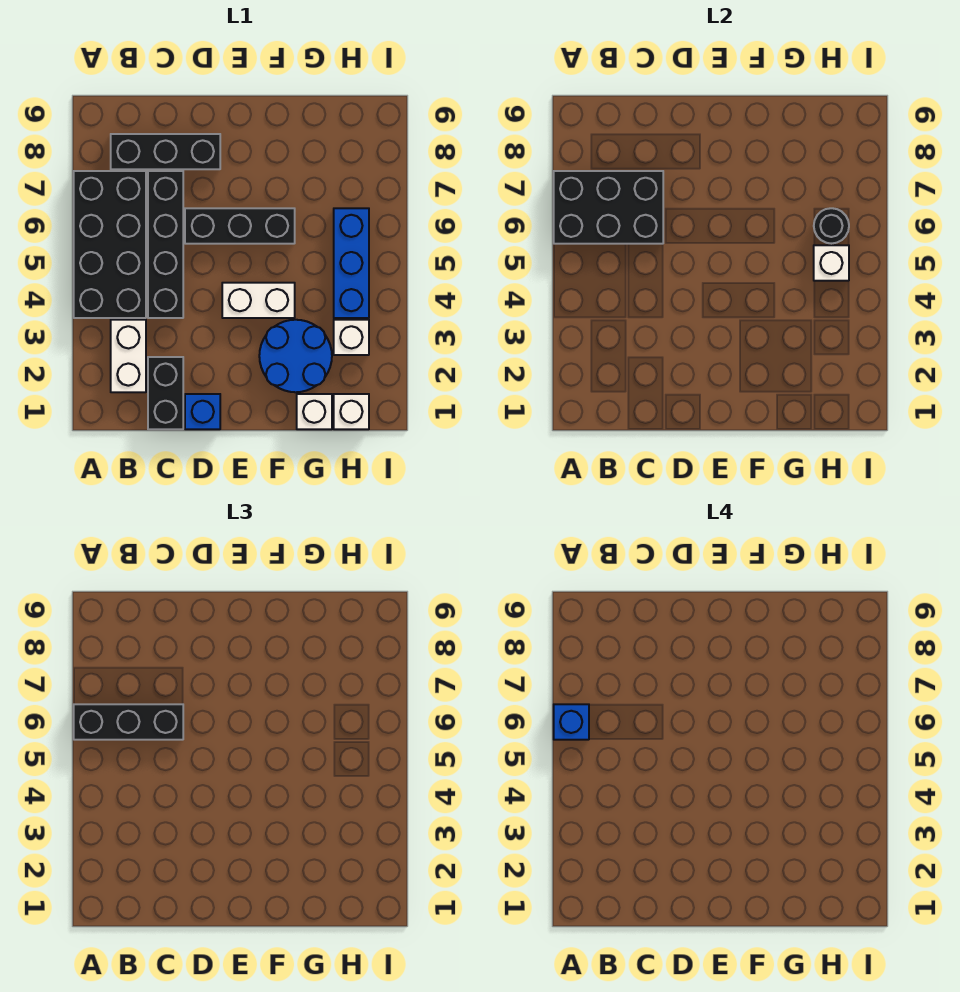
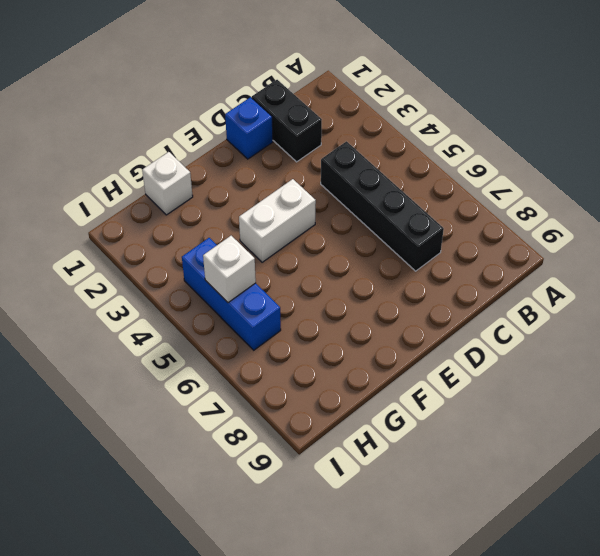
none -> black brick A4:B7 level 1
none -> white brick B2:B3 level 1
none -> black brick B8:D8 level 1

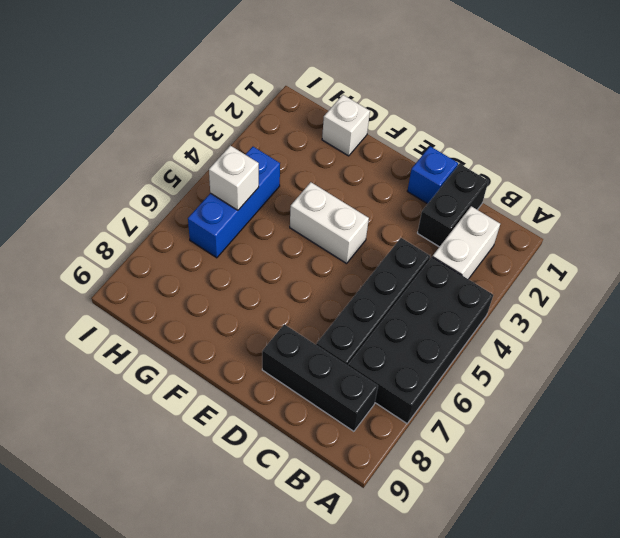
none -> black brick D6:F6 level 1
none -> blue round brick F2:G3 level 1
none -> white brick H1 level 1

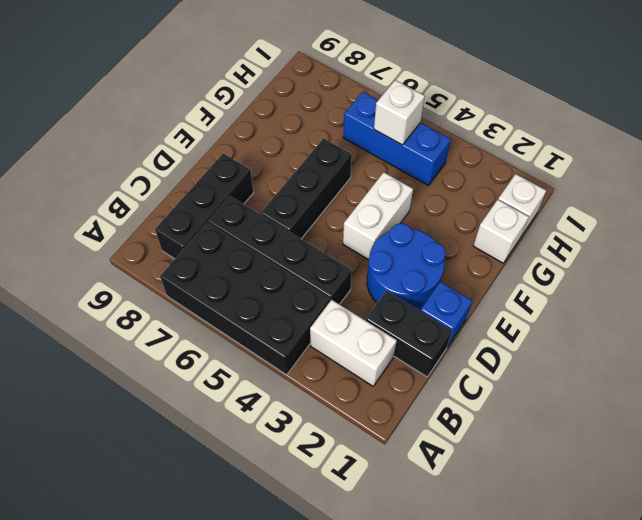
blue round brick D2:E3 level 1 -> blue round brick F2:G3 level 1
none -> white brick H3 level 1
none -> black brick A6:C7 level 2
none -> black round brick H6 level 2

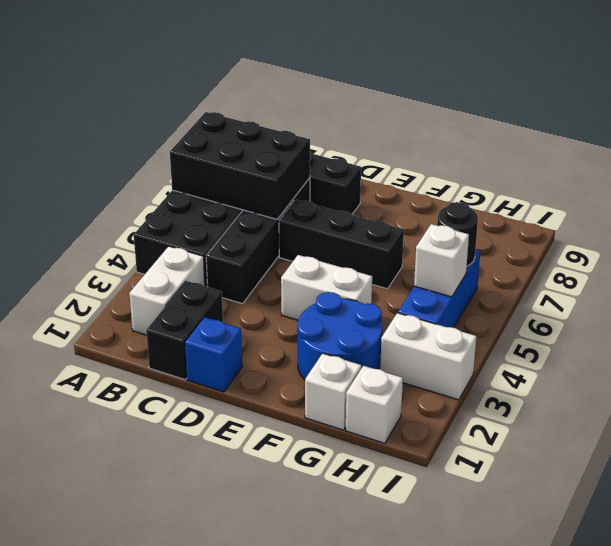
white brick H3:I3 level 1 -> white brick H3 level 1
none -> black brick A6:C6 level 3
none -> blue brick A6 level 4

